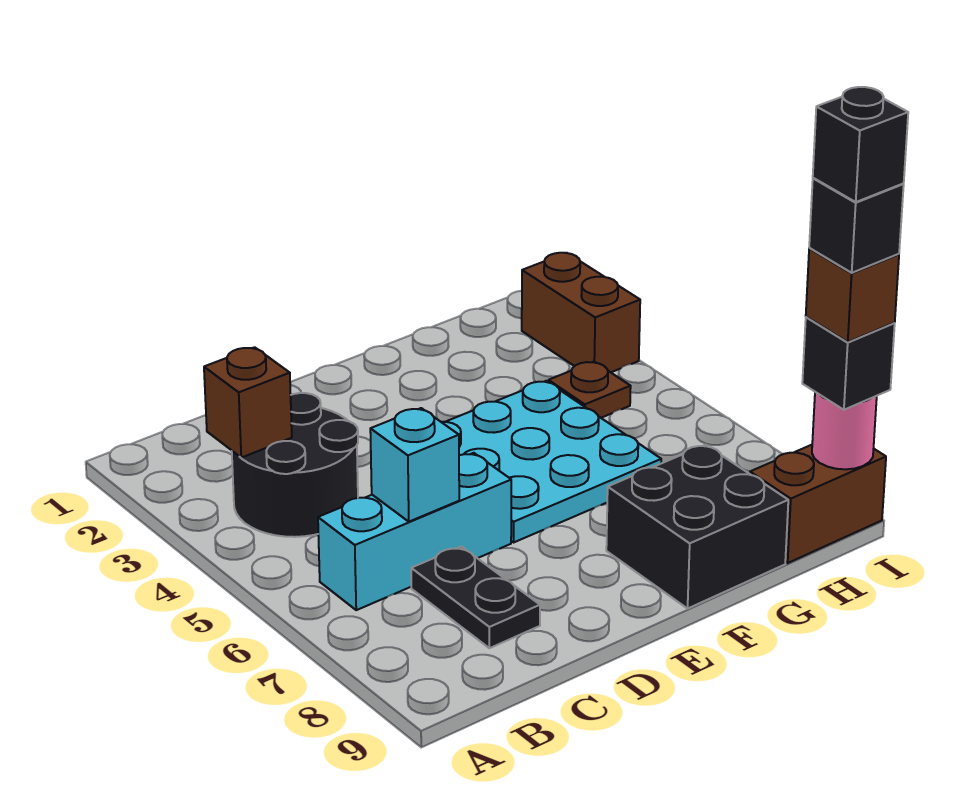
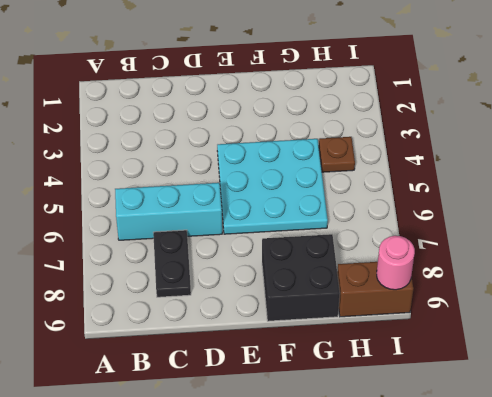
none -> black round brick B3:C4 level 1
none -> brown brick I2:I3 level 1
none -> brown brick B3 level 2

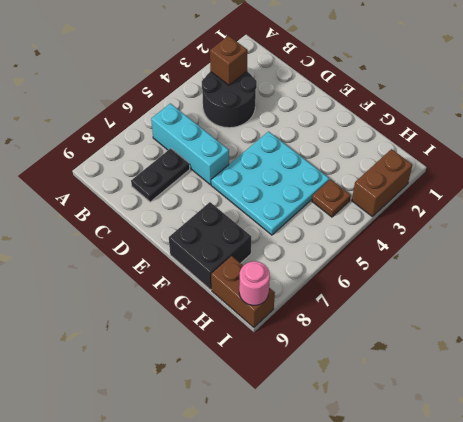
none -> cyan brick C6 level 2
none -> black brick I9 level 3
none -> brown brick I9 level 4

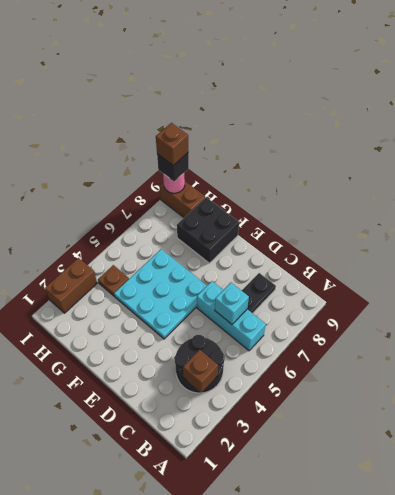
none -> black brick I9 level 5
none -> black brick I9 level 6

